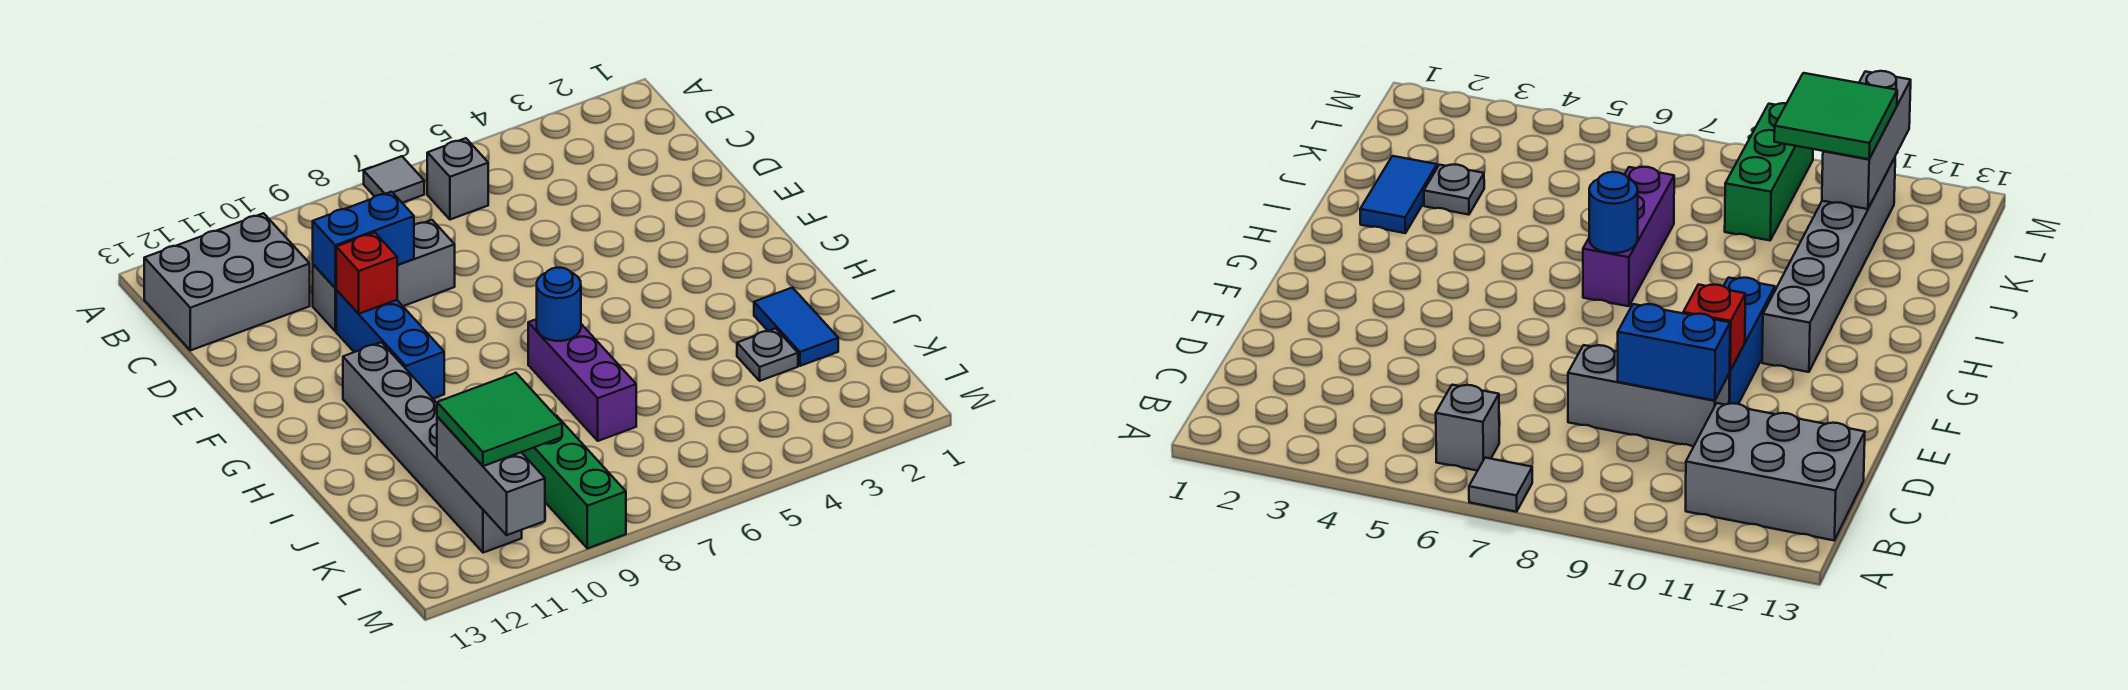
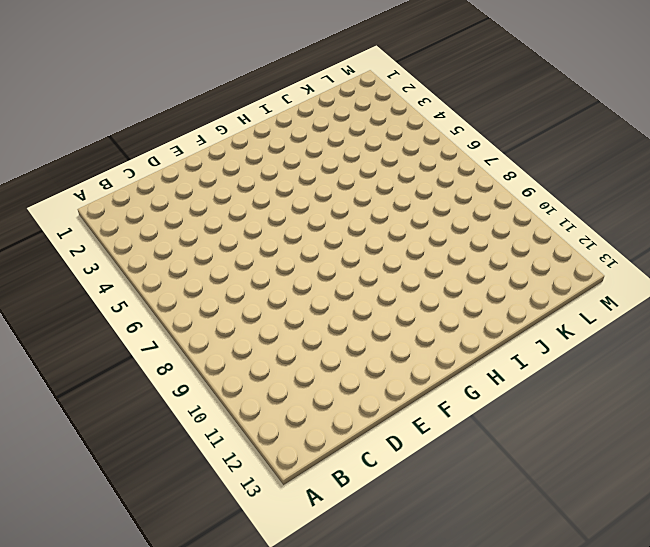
none -> grey tile A7 level 1
none -> grey brick B6 level 1
none -> grey brick B11:C13 level 1

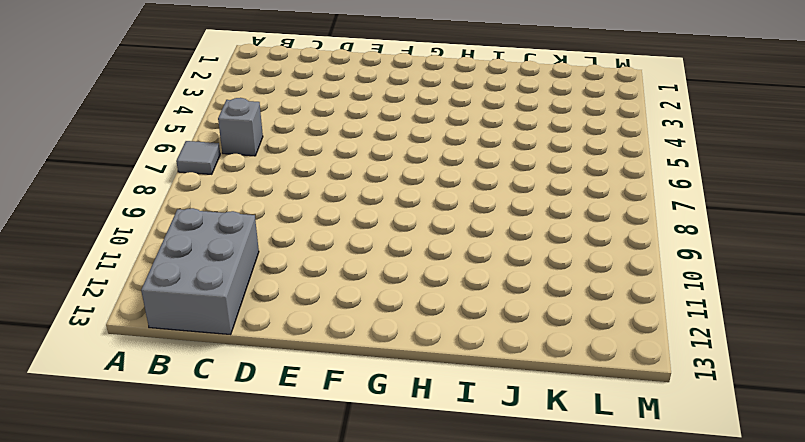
none -> grey brick D8:D10 level 1
none -> blue brick E10:G10 level 1
none -> grey brick G11:L11 level 1

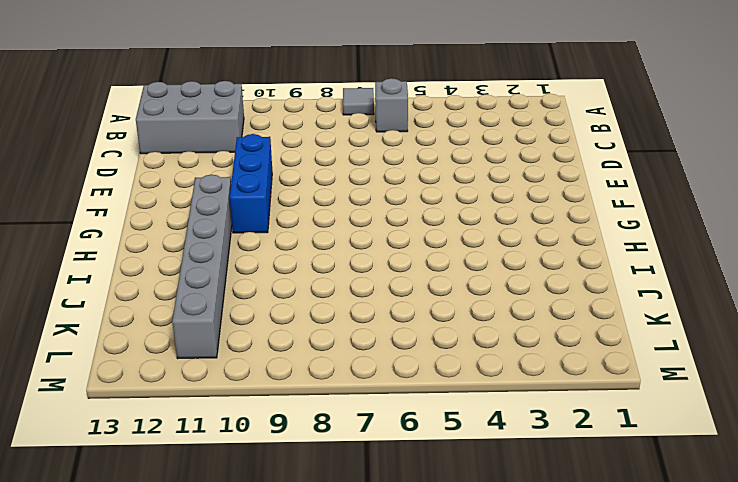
none -> grey brick D8:D10 level 1
none -> purple brick H7:J7 level 1
none -> blue tile I2:J2 level 1

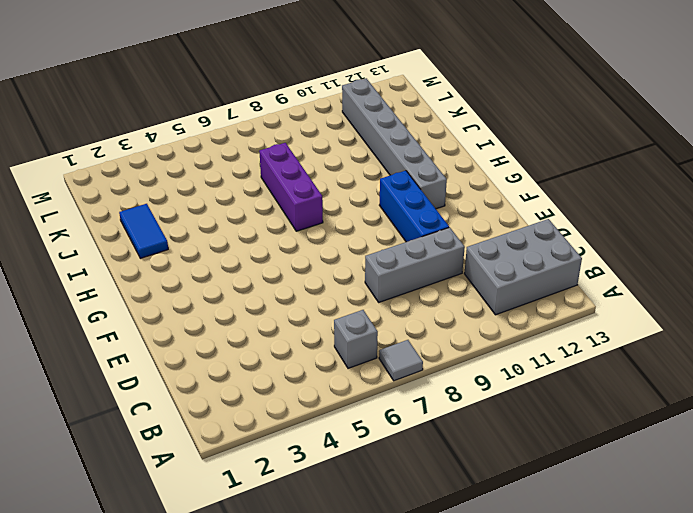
none -> grey plate J3 level 1
none -> green brick K9:M9 level 1
none -> blue brick D9:D10 level 2

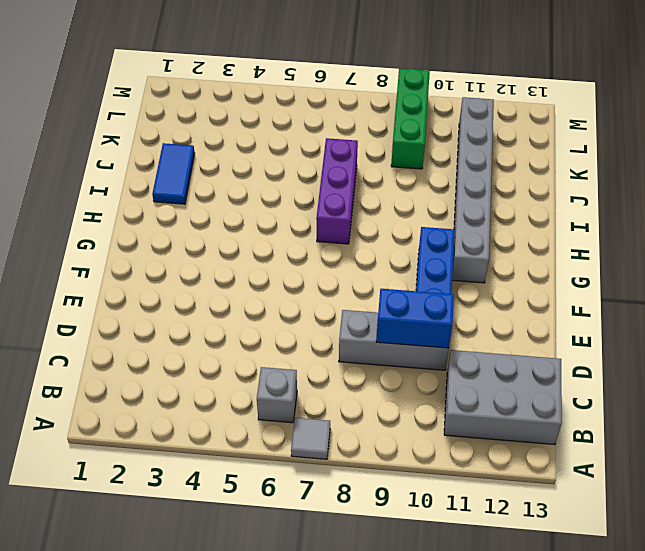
none -> grey plate J3 level 1
none -> red brick E10 level 2
none -> blue round brick H7 level 2

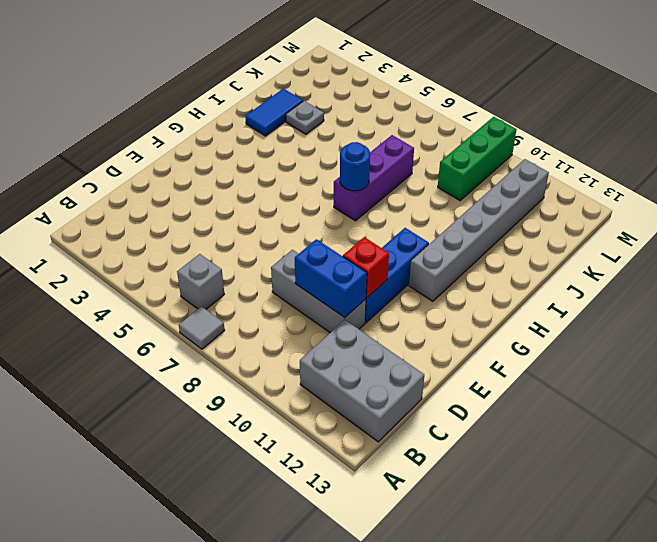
none -> grey brick K11:M11 level 2
none -> green tile K10:L11 level 3

